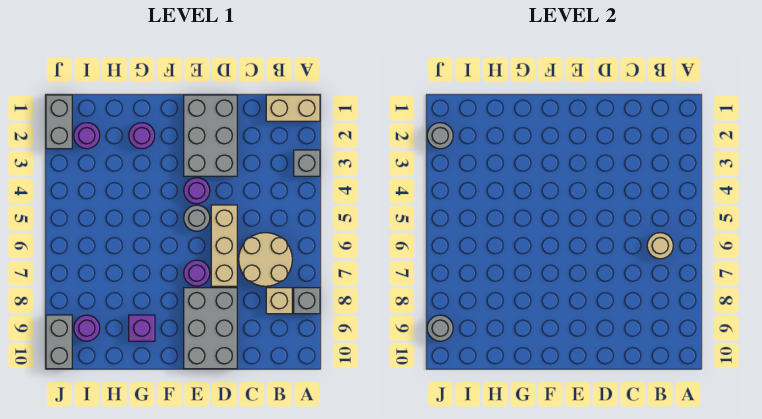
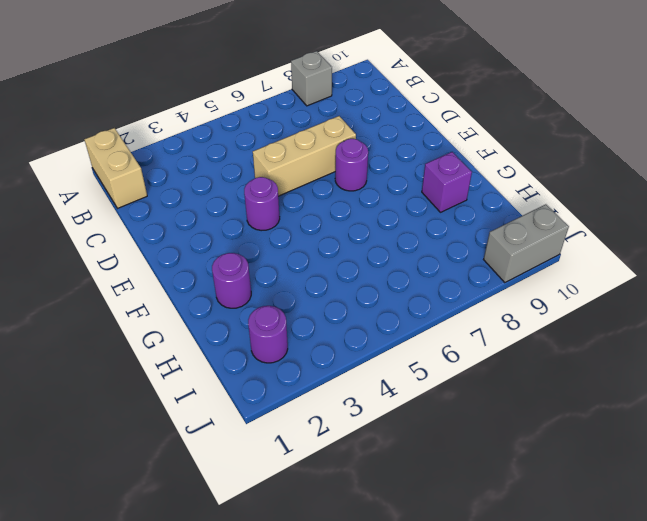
none -> grey brick A3 level 1
none -> tan round brick B6:C7 level 1
none -> tan brick B8 level 1

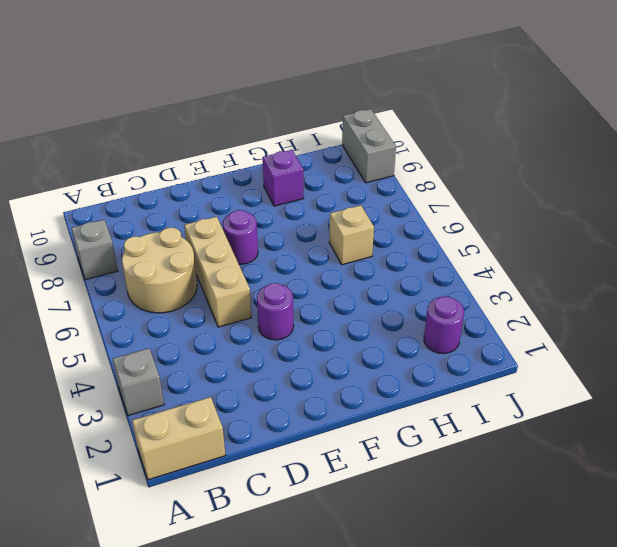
tan brick H6 level 1 -> tan brick B8 level 1
none -> grey brick D1:E3 level 1
none -> grey brick D8:E10 level 1
none -> grey round brick E5 level 1

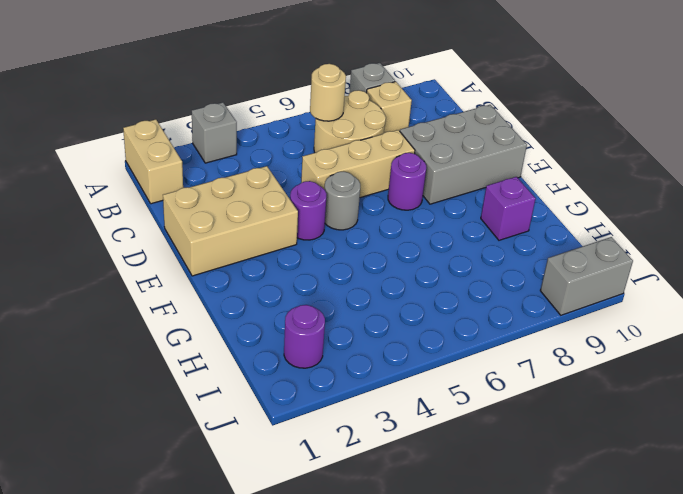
tan brick D1:E3 level 1 -> grey brick D1:E3 level 1
none -> purple round brick G2 level 1
none -> purple round brick I9 level 1
none -> grey brick J1:J2 level 1

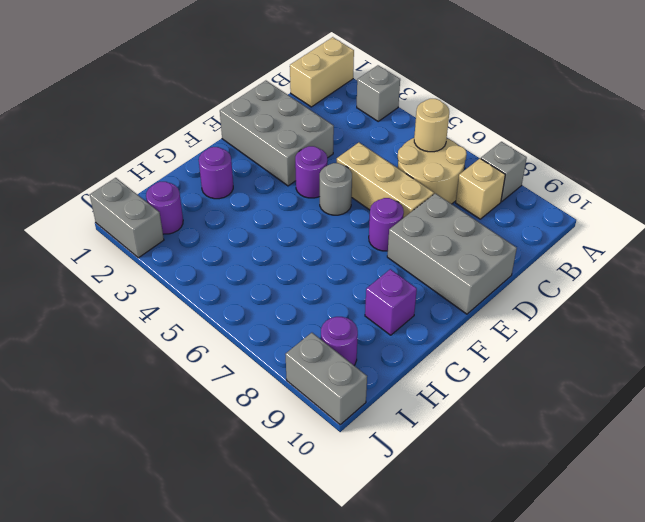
none -> grey round brick J2 level 2
none -> grey round brick J9 level 2

